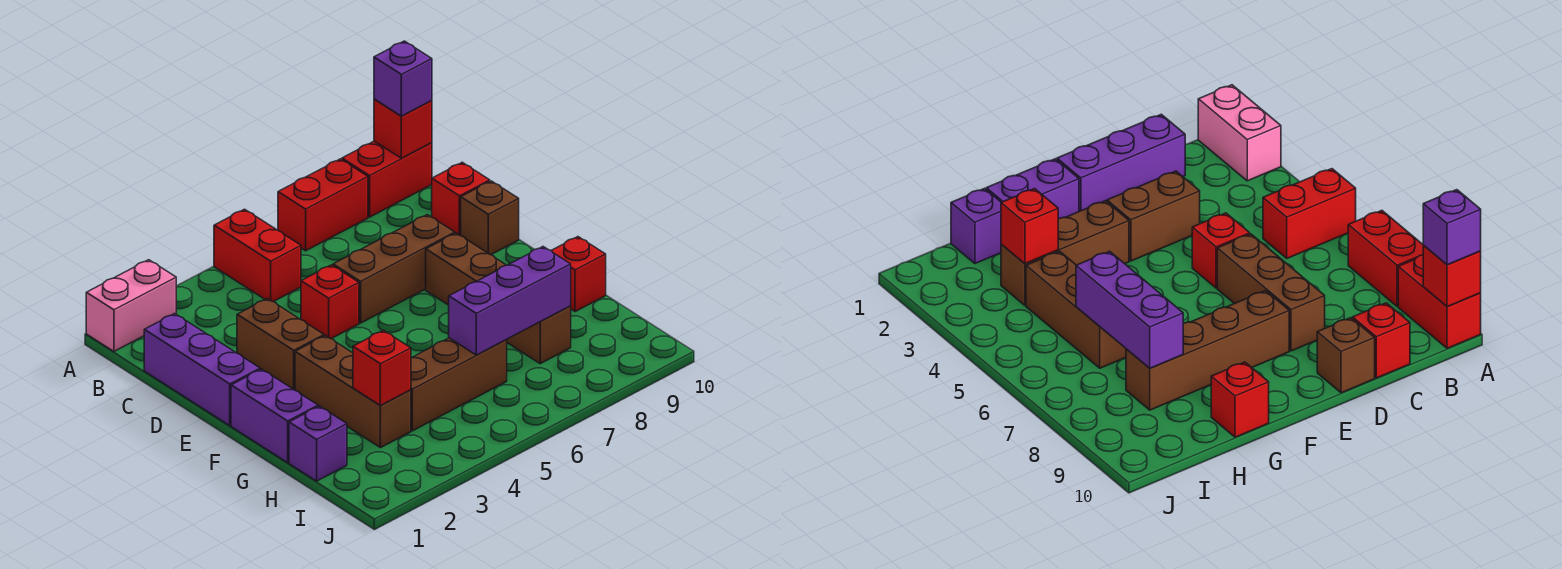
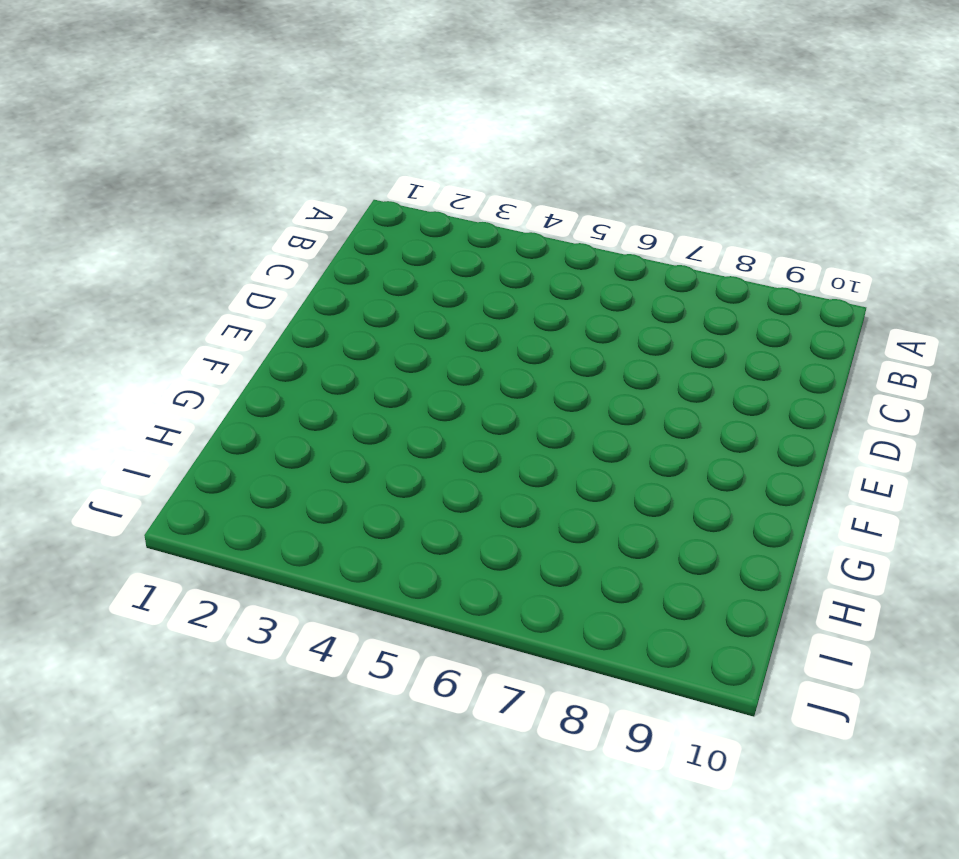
none -> pink brick A1:A2 level 1
none -> red brick A5:B5 level 1
none -> red brick A7:A8 level 1

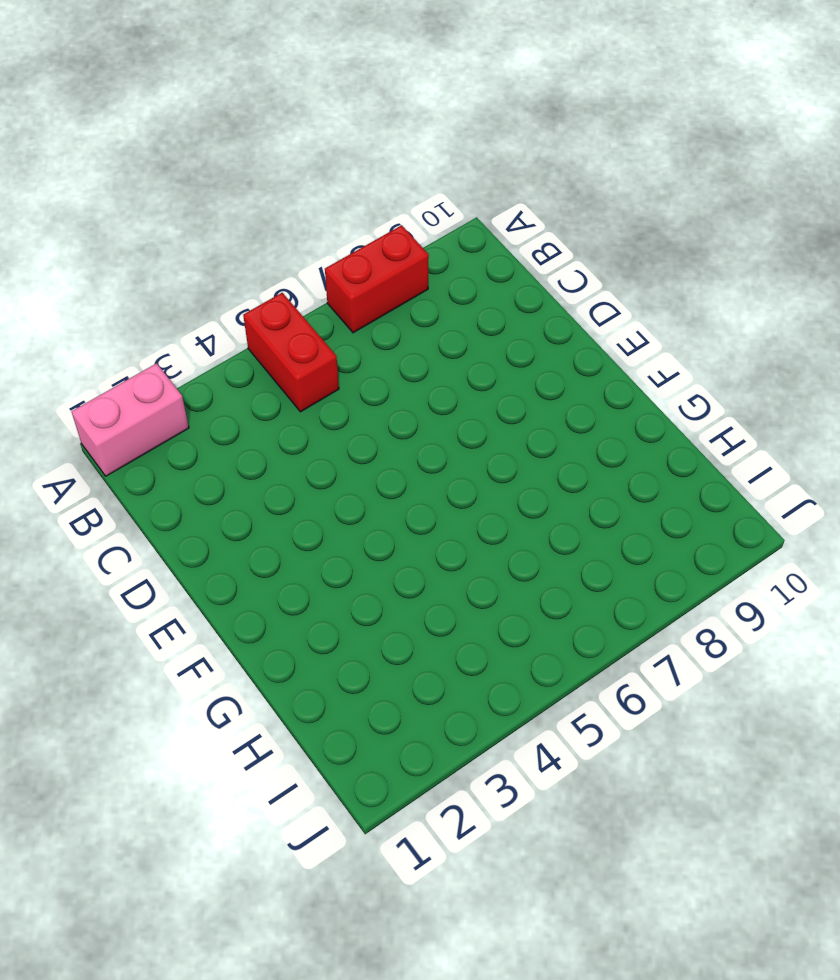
none -> red brick A9:A10 level 1
none -> purple brick C1:E1 level 1
none -> red brick C10 level 1

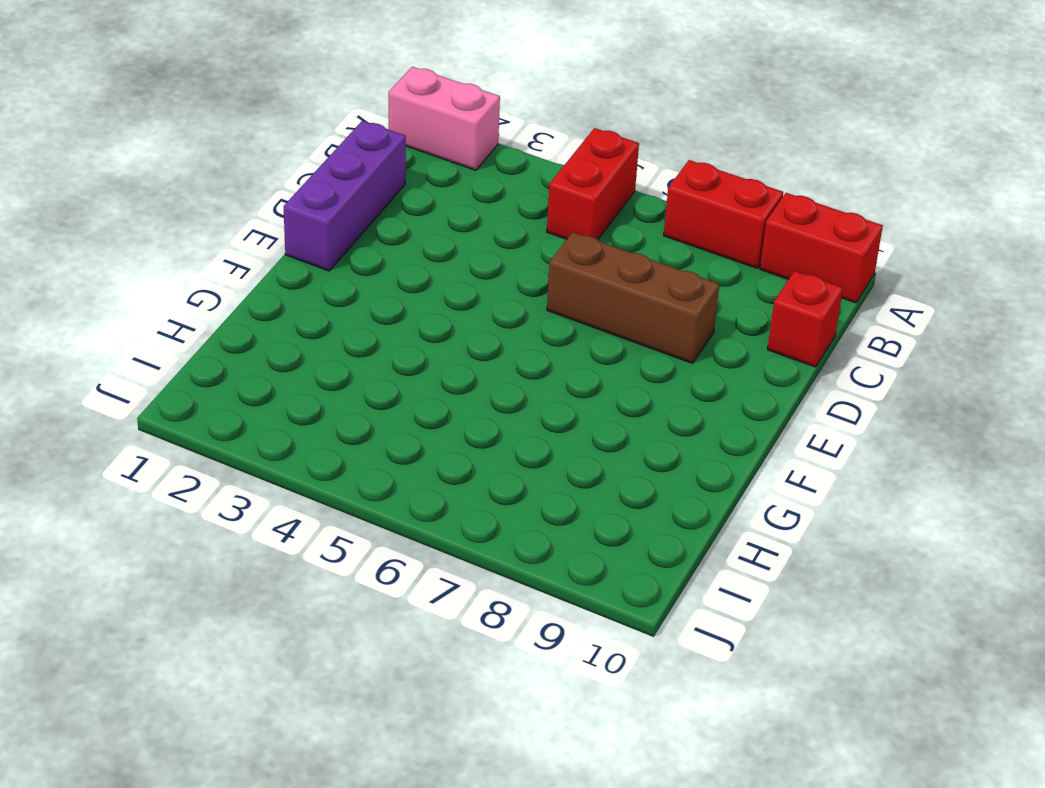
none -> brown brick D3:E3 level 1
none -> red brick D5 level 1
none -> brown brick D10 level 1

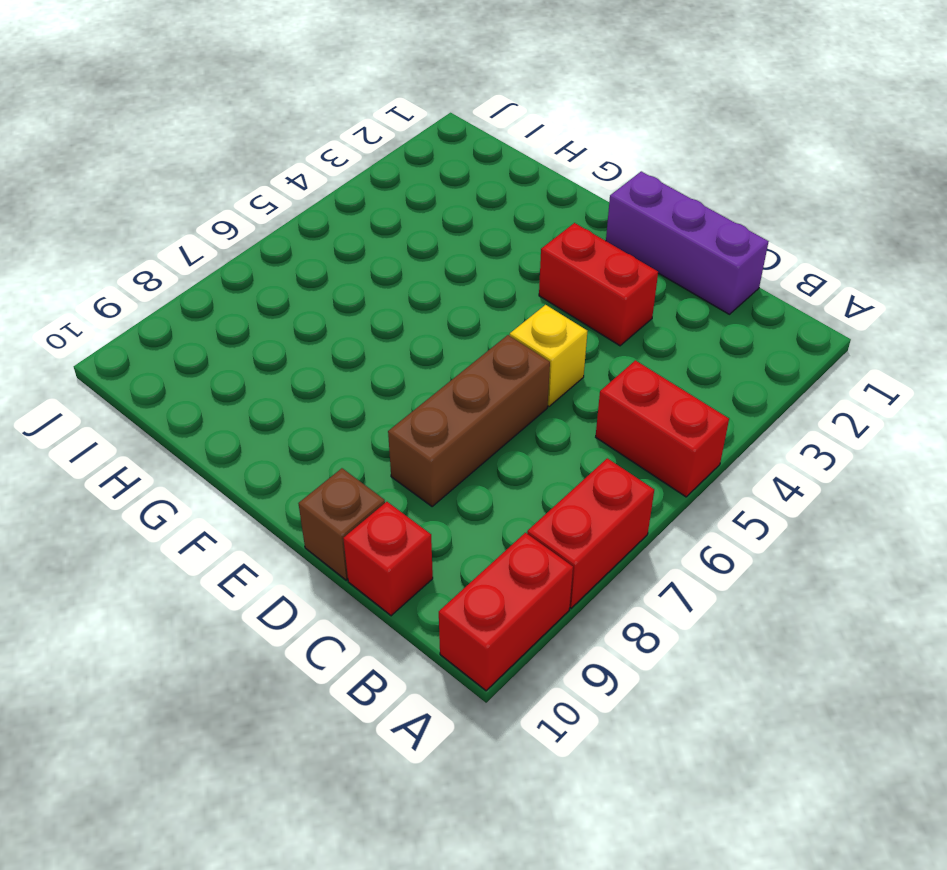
red brick D3:E3 level 1 -> brown brick D3:E3 level 1
yellow brick D5 level 1 -> red brick D5 level 1
none -> pink brick A1:A2 level 1
none -> brown brick E8:H8 level 1
none -> purple brick F1:G1 level 1

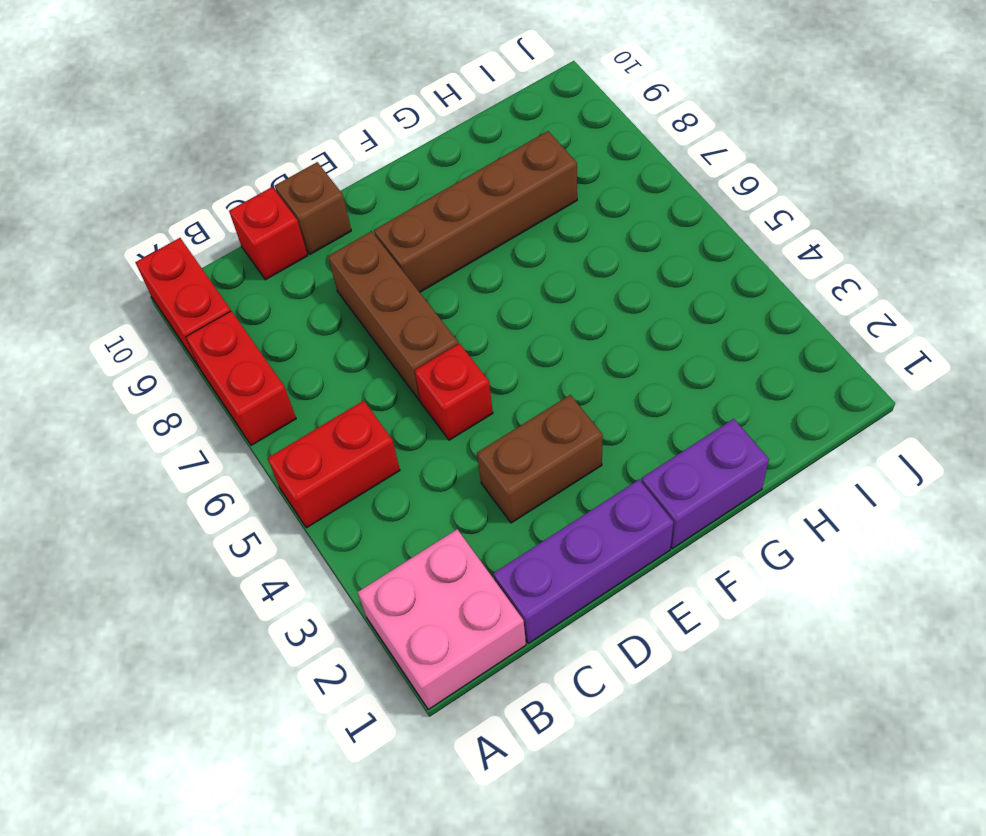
pink brick A1:B2 level 1 -> pink brick A1:A2 level 1
none -> brown brick F3:H3 level 1
none -> red brick G10 level 1
none -> purple brick H1 level 1

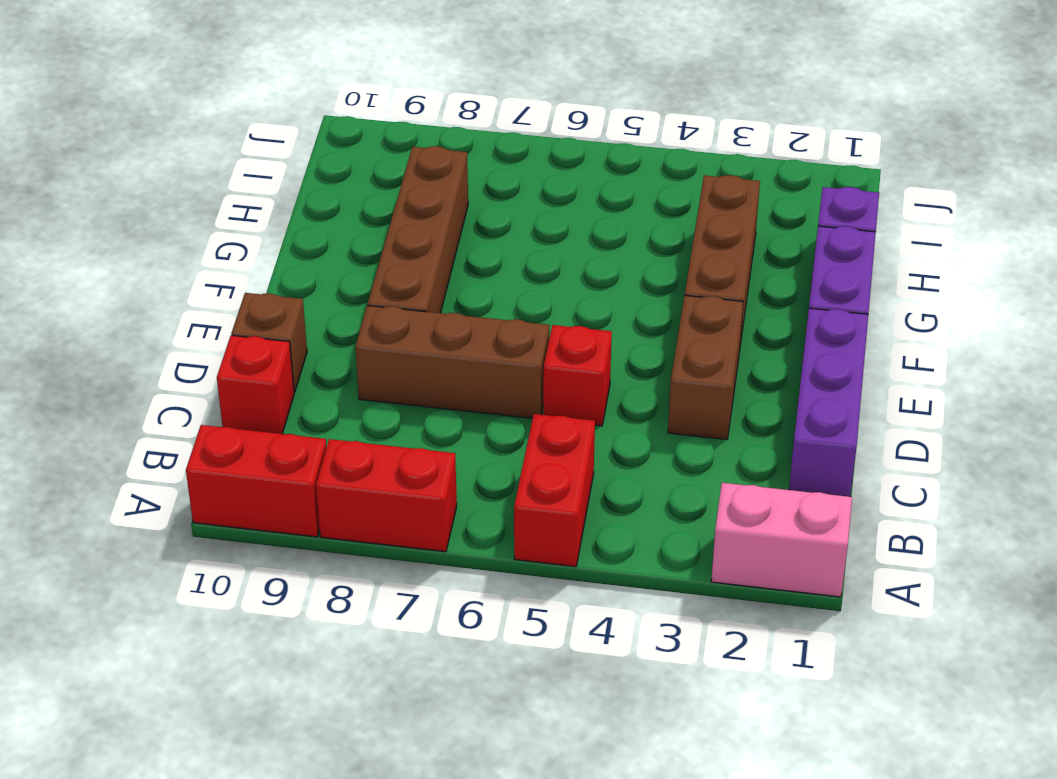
none -> red brick G10 level 1
none -> brown brick H4:H6 level 1
none -> red brick A10 level 2

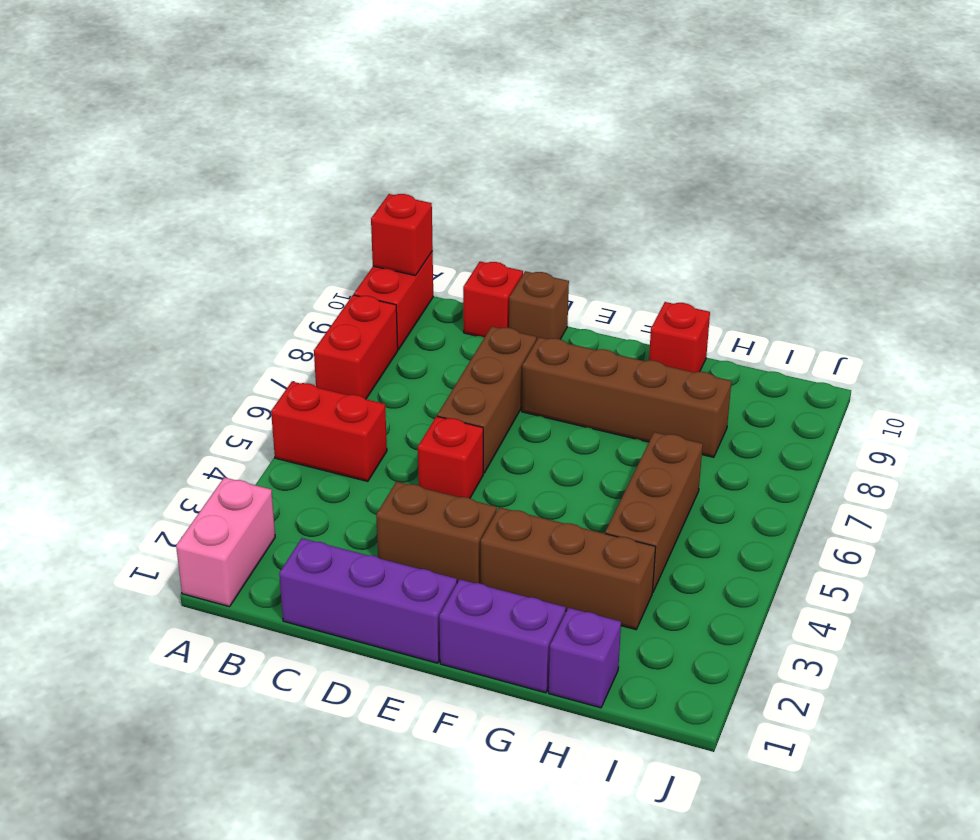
none -> red brick H3 level 2
none -> purple brick H6:H8 level 2
none -> purple brick A10 level 3

